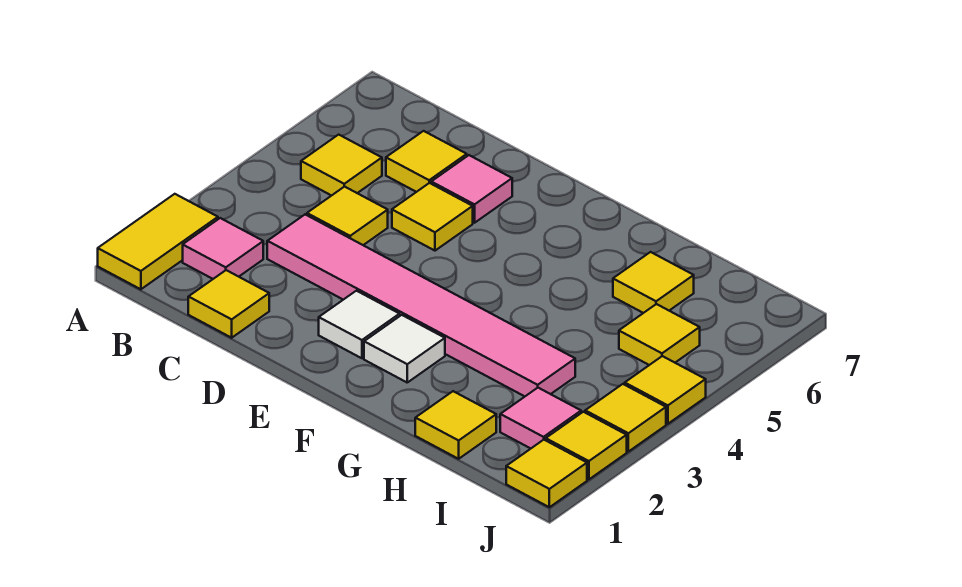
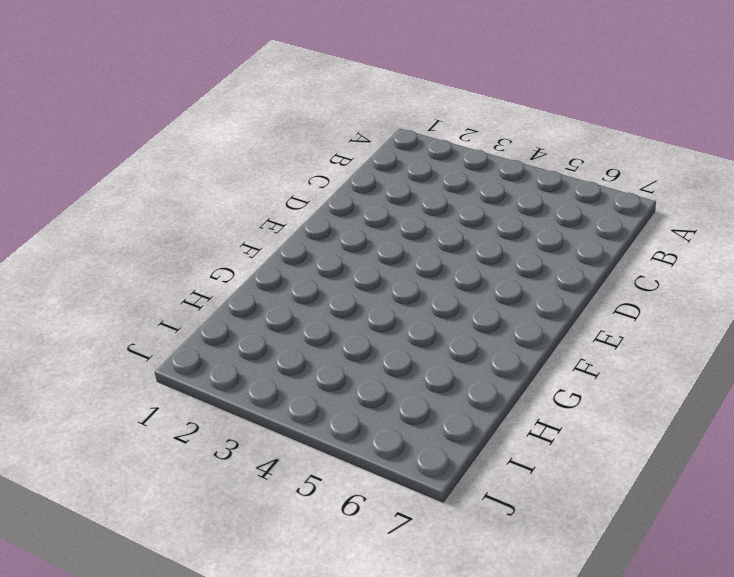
none -> yellow tile A1:A2 level 1
none -> pink tile B2 level 1
none -> yellow tile B5 level 1

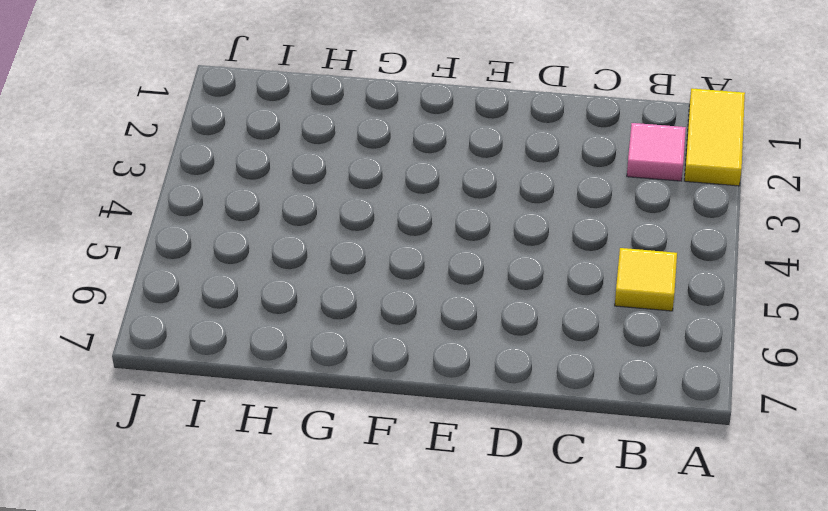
none -> yellow tile C1 level 1
none -> pink tile C3:H3 level 1
none -> yellow tile C4 level 1

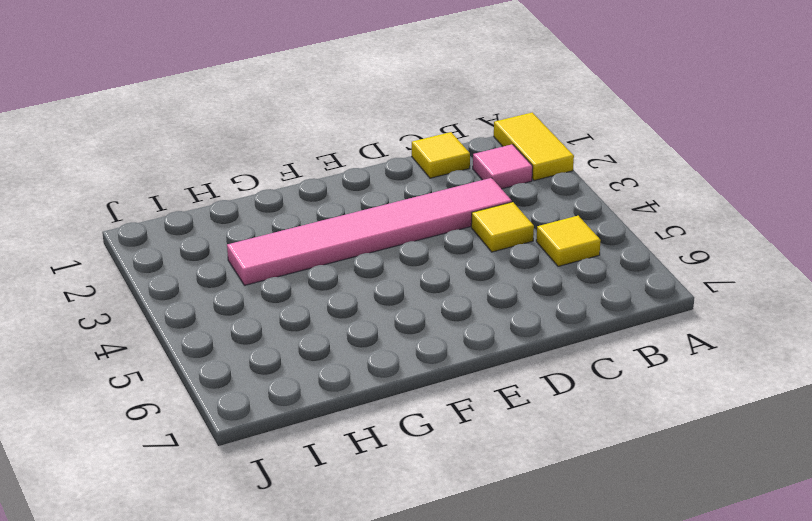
none -> yellow tile C6 level 1
none -> yellow tile D5 level 1
none -> pink tile D6 level 1

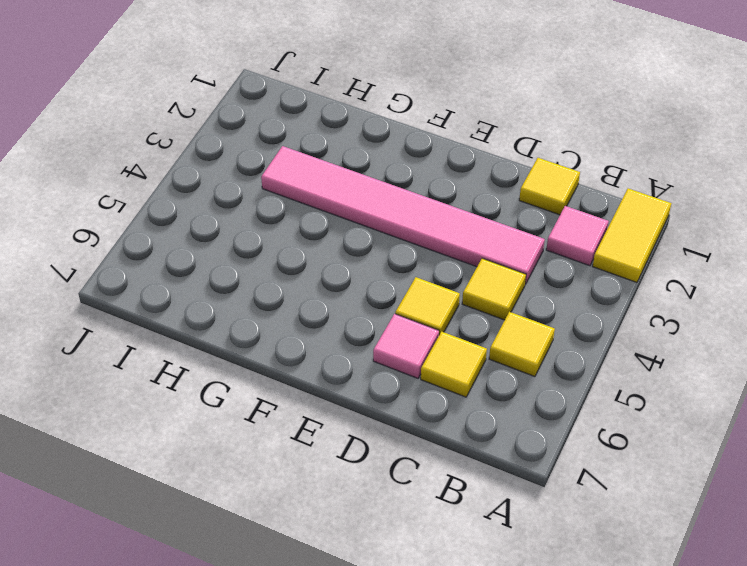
none -> white tile E2 level 1
none -> white tile F2 level 1
none -> yellow tile H1 level 1

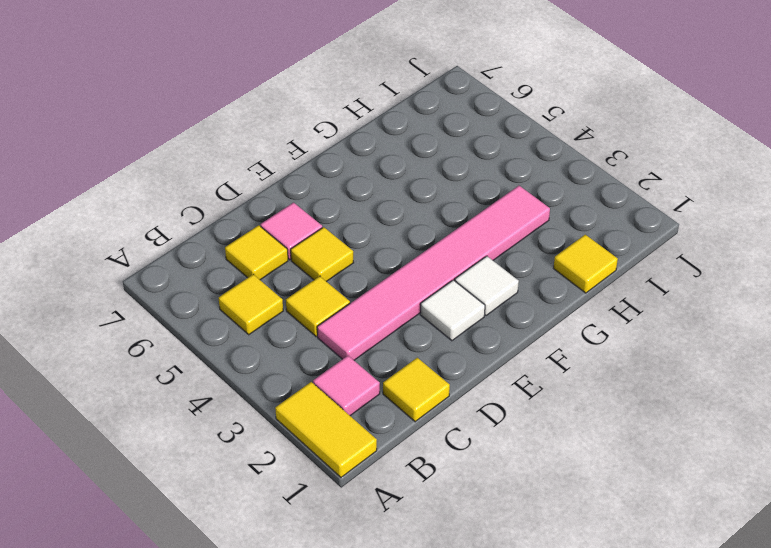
none -> yellow tile H6 level 1
none -> pink tile I2 level 1
none -> yellow tile I5 level 1

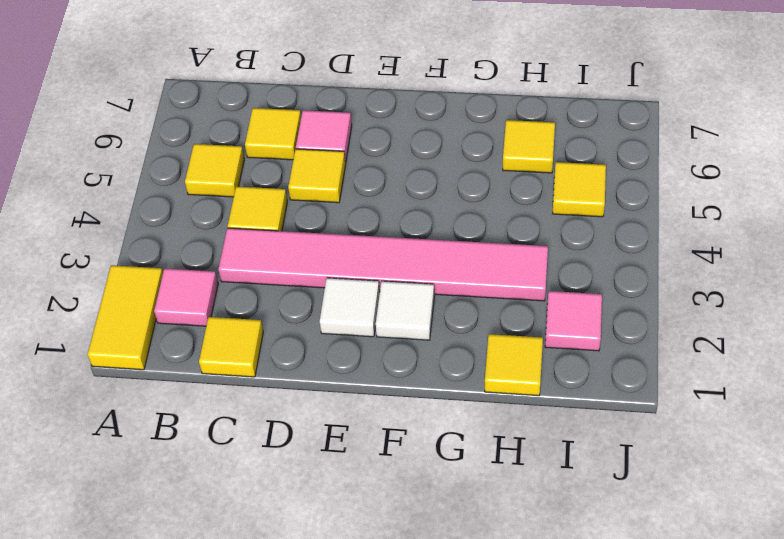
none -> yellow tile J1 level 1
none -> yellow tile J2 level 1
none -> yellow tile J3 level 1

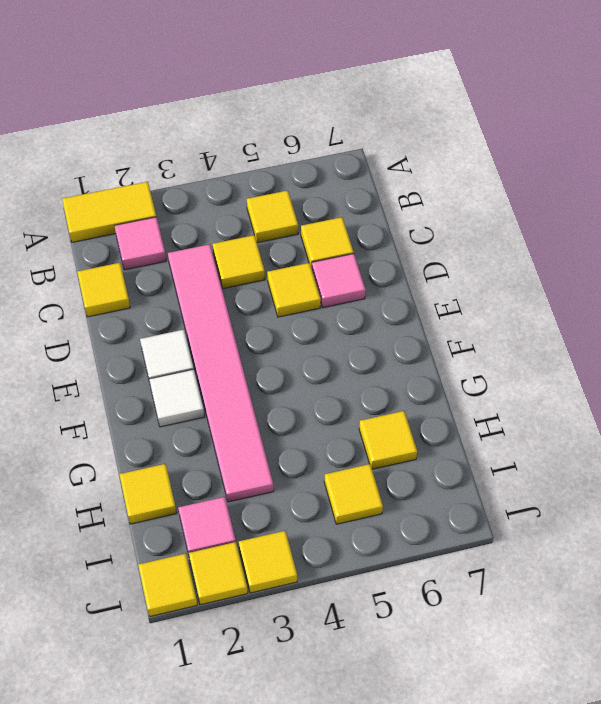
none -> yellow tile J4 level 1

